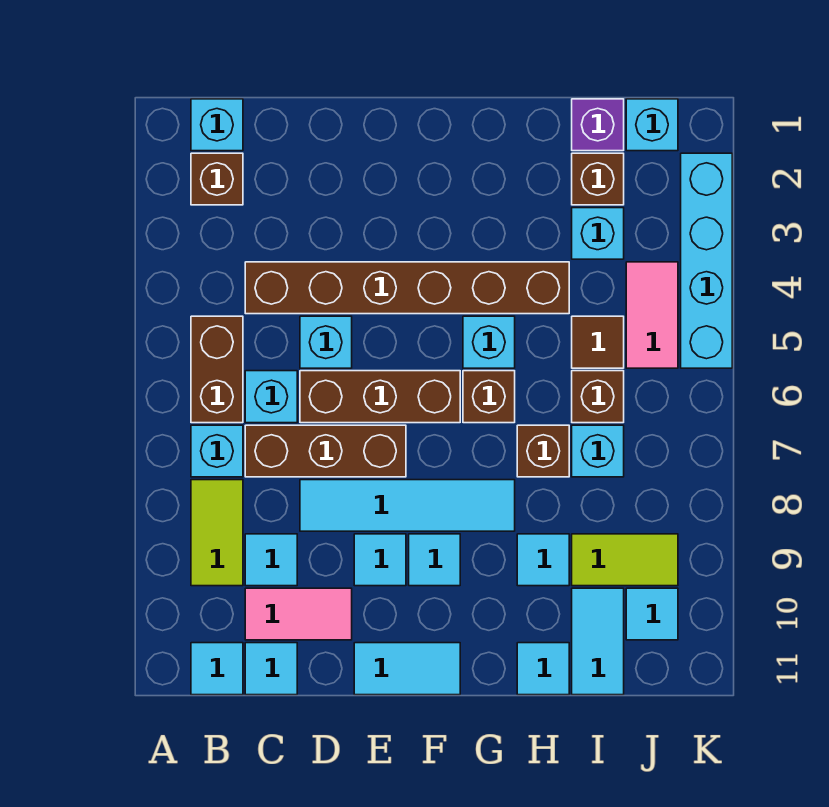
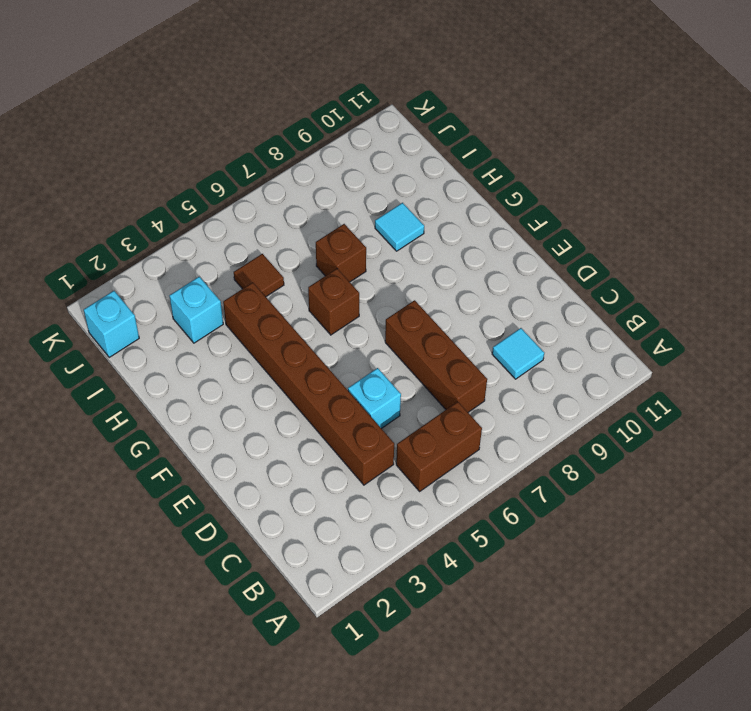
none -> cyan brick B1 level 1
none -> brown brick B2 level 1
none -> cyan brick B7 level 1
none -> lime tile B8:B9 level 1

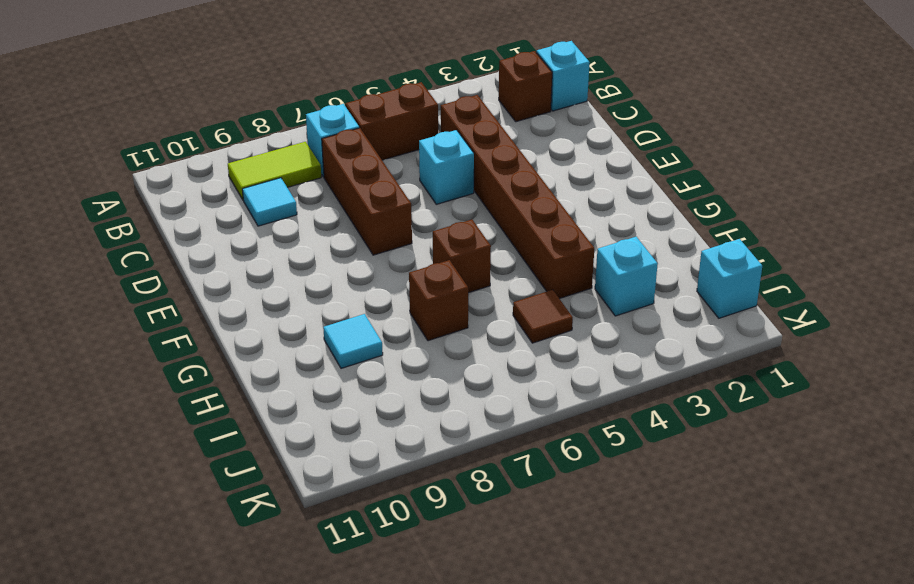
none -> cyan tile B11 level 1
none -> cyan brick C6 level 1
none -> pink tile C10:D10 level 1
none -> cyan tile C11 level 1

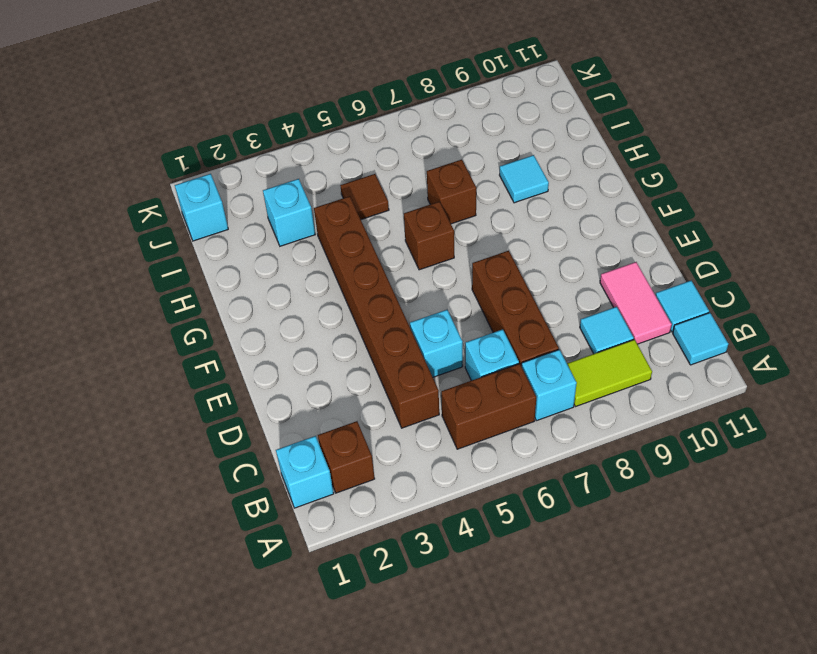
none -> brown brick D6:F6 level 1
none -> cyan tile D8:G8 level 1
none -> cyan tile E9 level 1
none -> cyan tile E11:F11 level 1

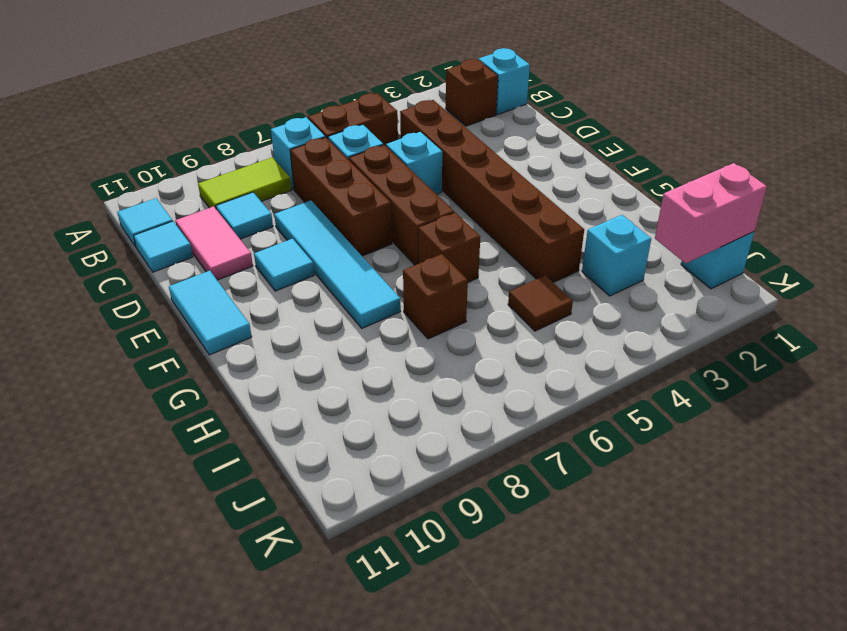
pink brick J1:J2 level 2 -> none
none -> cyan tile F9 level 1
none -> cyan brick G5 level 1
none -> cyan tile H9 level 1
none -> cyan tile H11 level 1

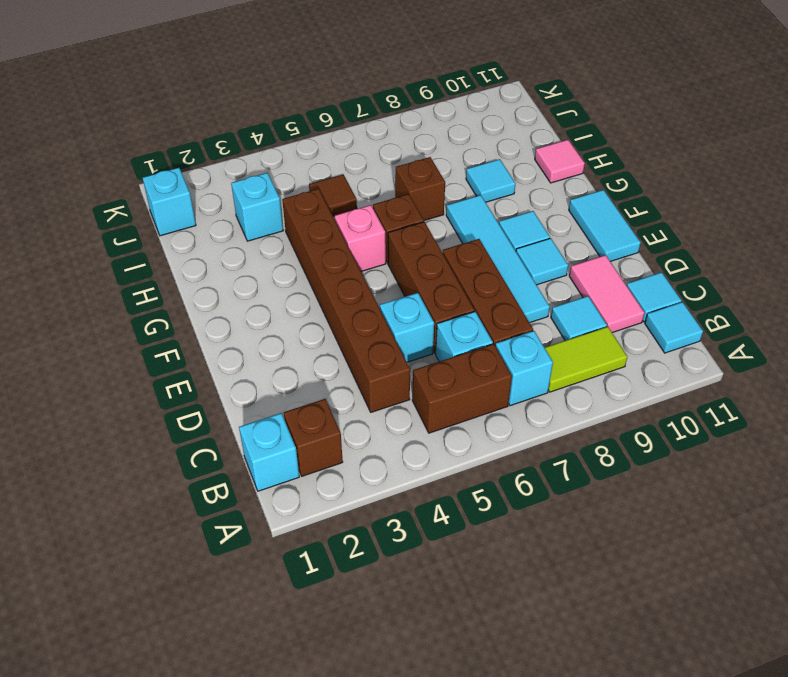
pink brick G5 level 1 -> cyan brick G5 level 1
pink tile H11 level 1 -> cyan tile H11 level 1
none -> purple brick I1 level 1
none -> brown brick I2 level 1
none -> brown brick I6 level 1
none -> cyan brick I7 level 1

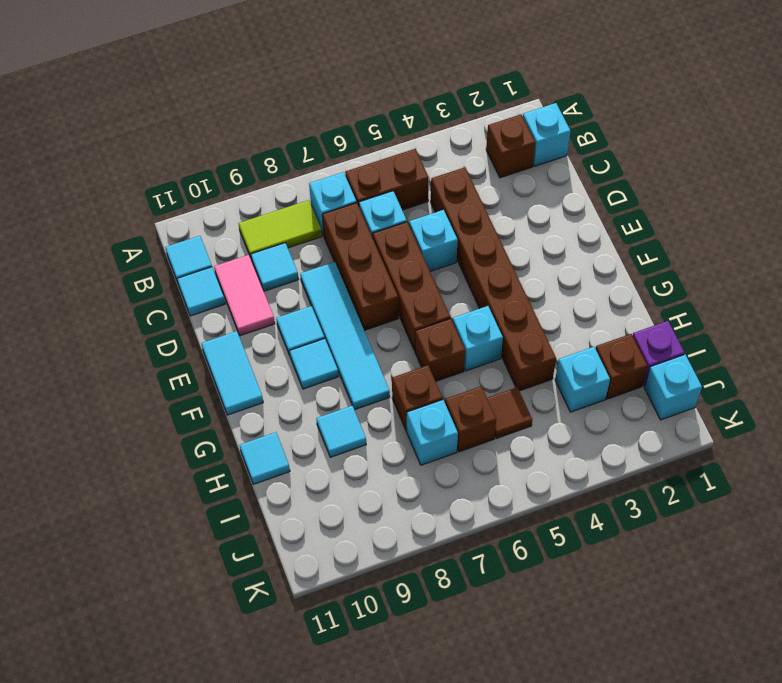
none -> lime tile I9:J9 level 1
none -> cyan tile I10:I11 level 1
none -> pink tile J4:J5 level 1
none -> cyan tile J10 level 1

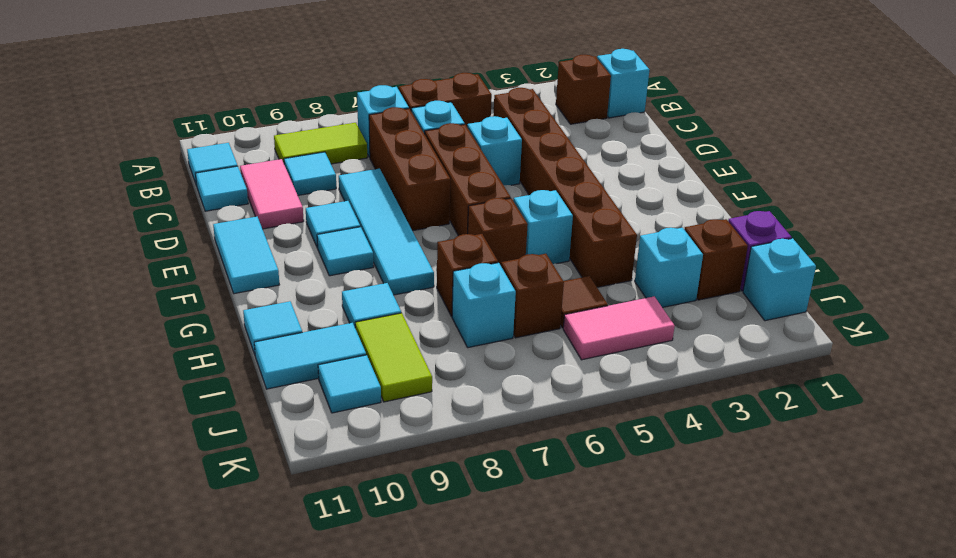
none -> cyan brick K2:K5 level 1

